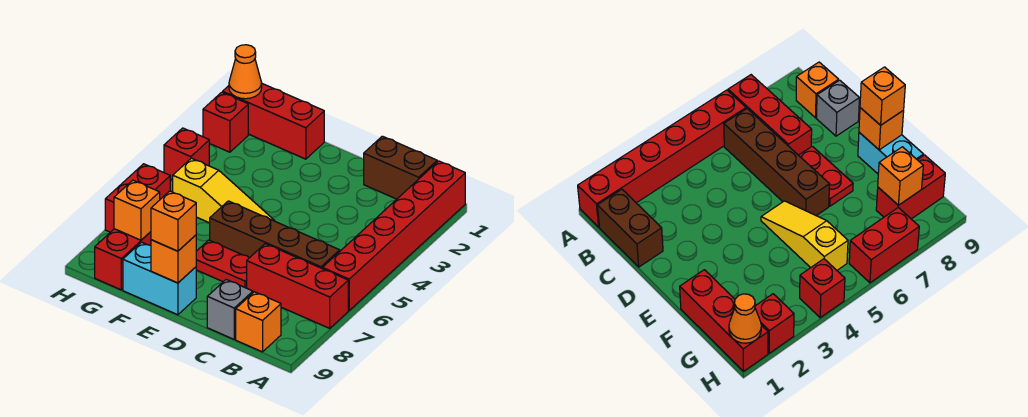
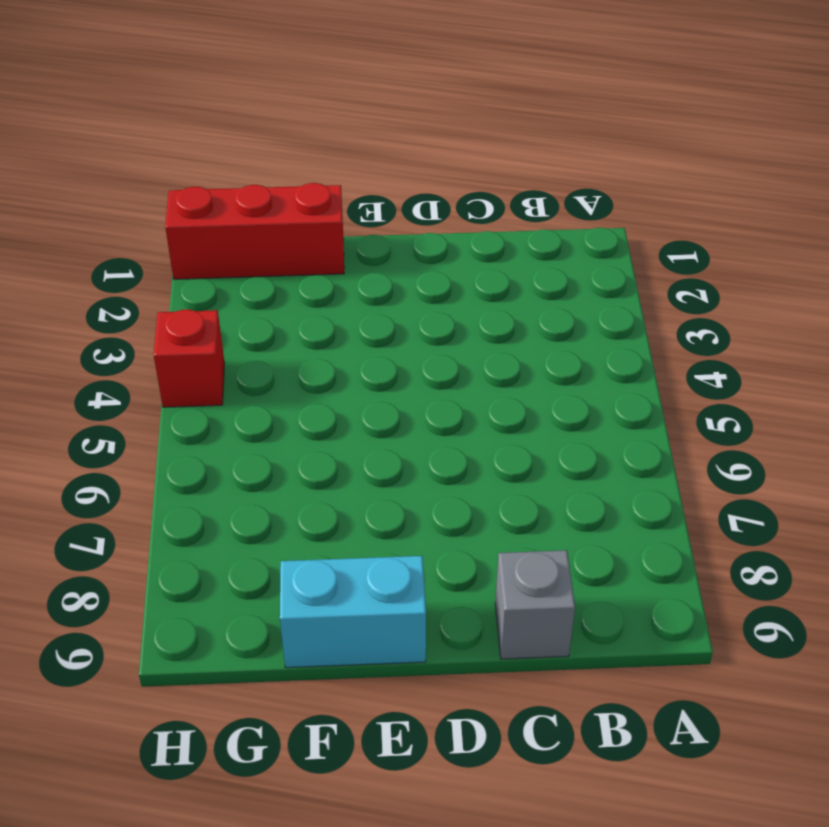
none -> red brick A1:A6 level 1
none -> red brick A7:C7 level 1
none -> brown brick B1:C1 level 1

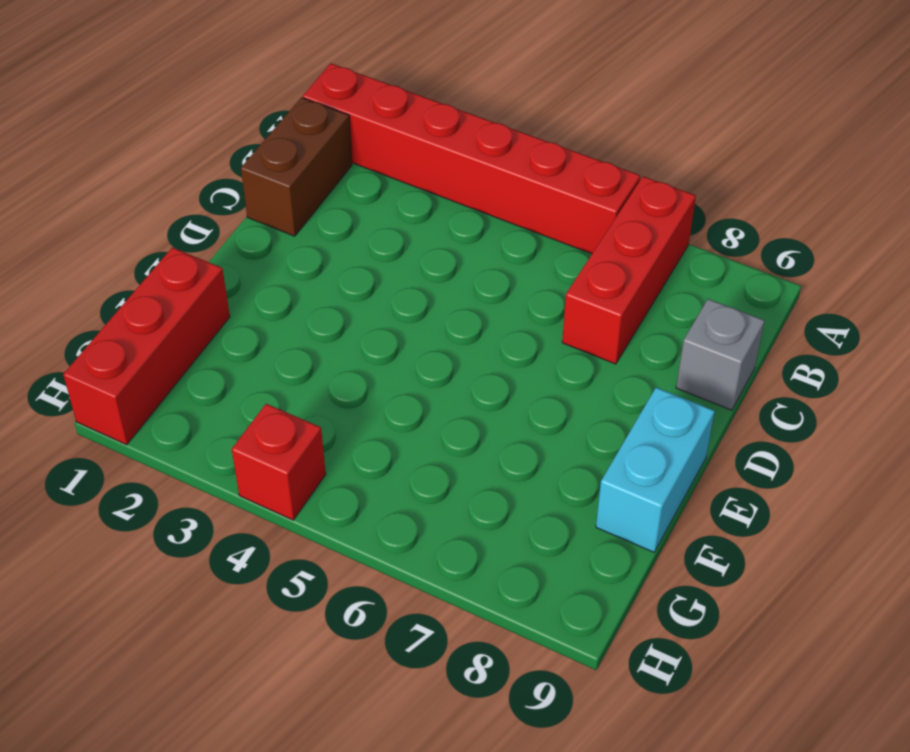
none -> brown brick B6:E6 level 1
none -> orange brick B9 level 1
none -> red plate D7:E7 level 1

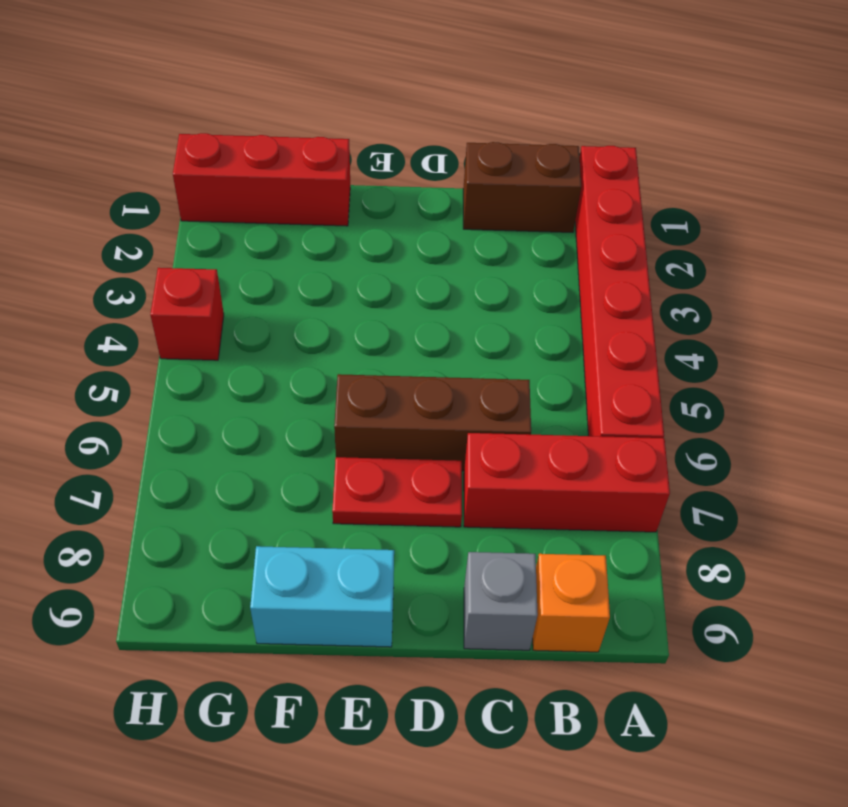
brown brick C6:E6 level 1 -> brown brick B6:E6 level 1
none -> yellow slope E5:G5 level 1 top G
none -> red brick G8:G9 level 1
none -> red brick H2 level 1

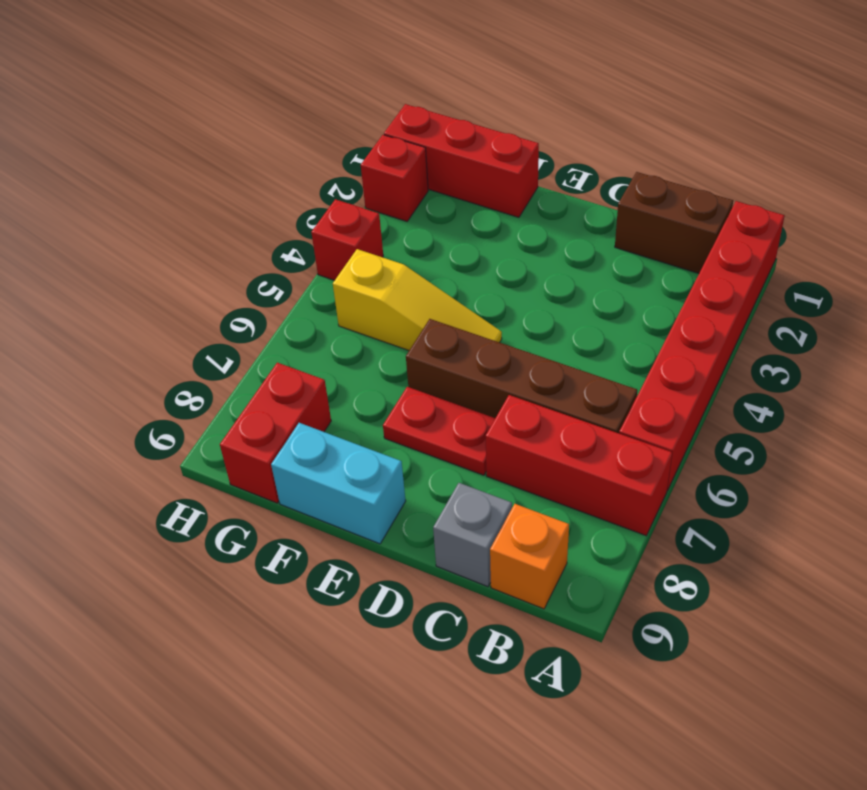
none -> red brick H6:H7 level 1
none -> orange brick E9 level 2
none -> orange brick G8 level 2

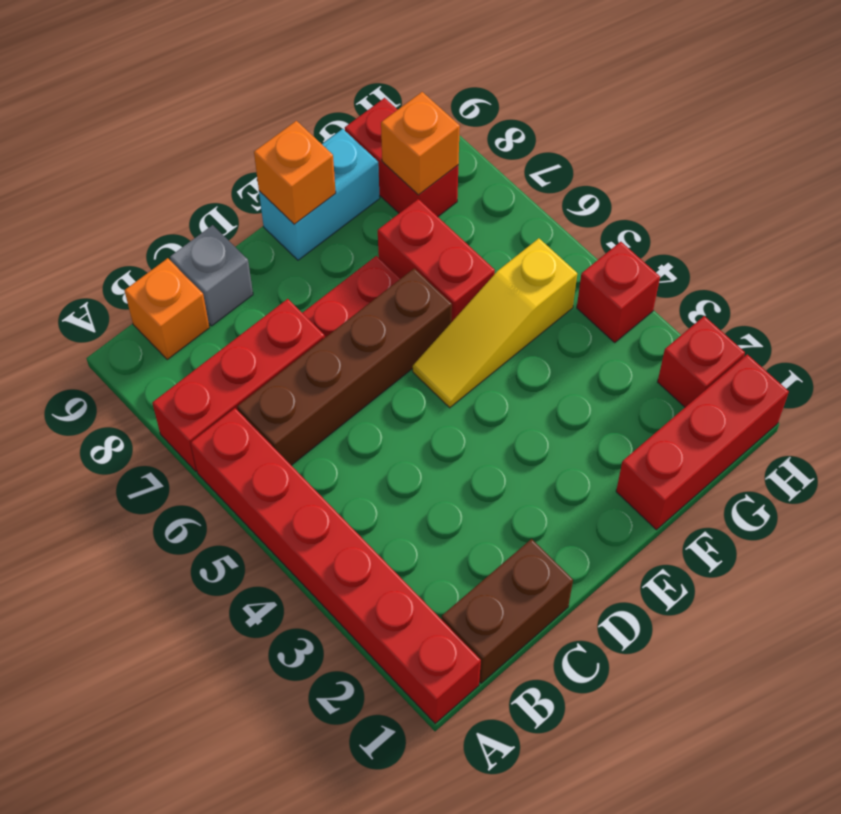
red brick F6:F7 level 1 -> red brick H6:H7 level 1
none -> orange cone H1 level 2
none -> orange brick E9 level 3

